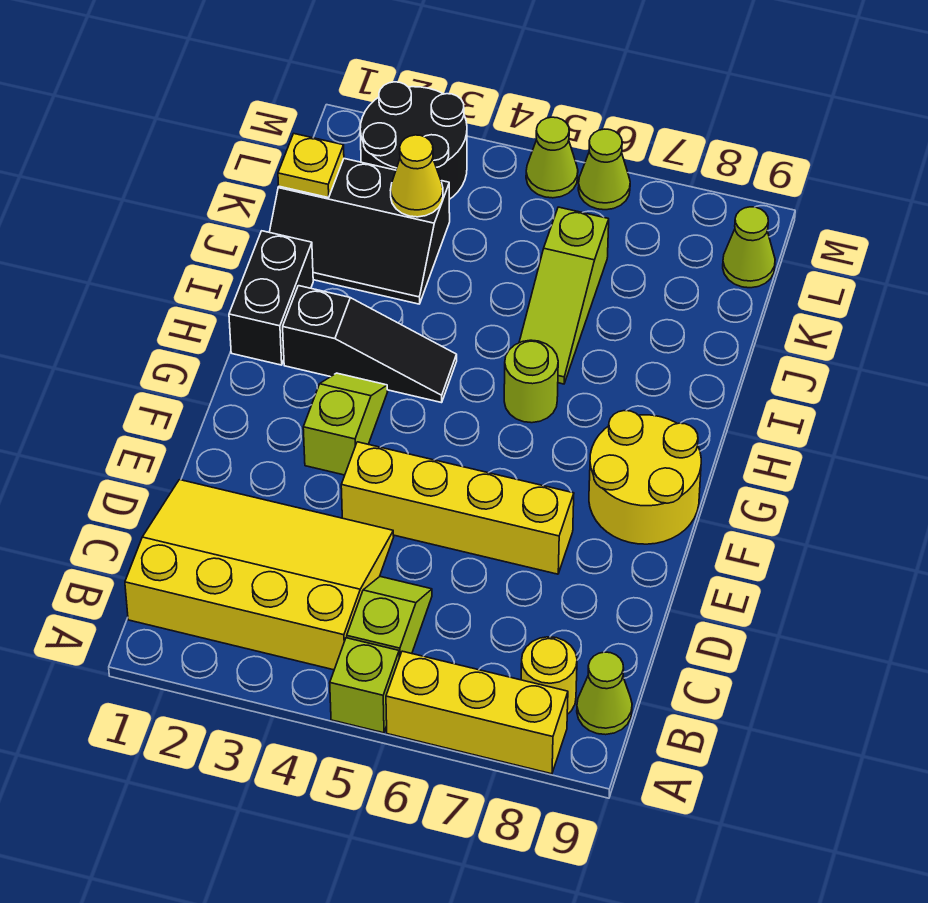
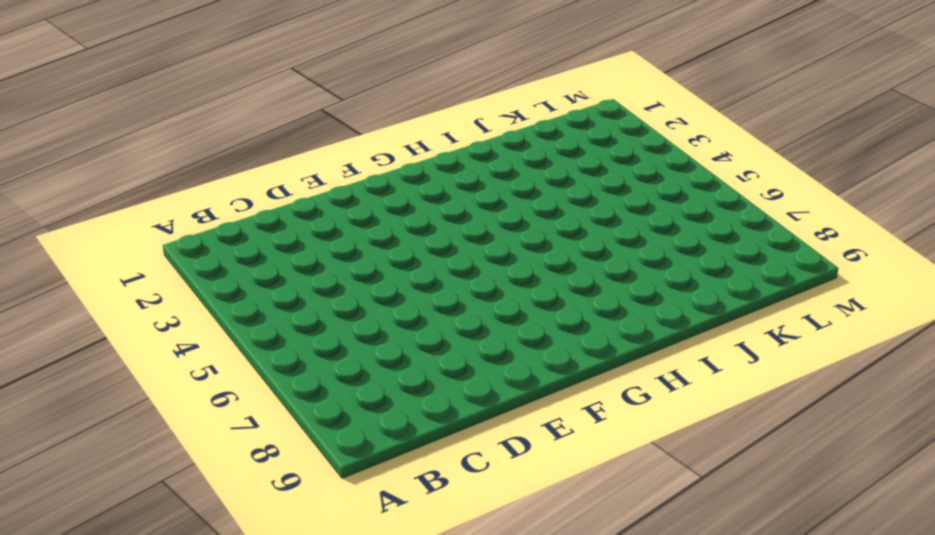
none -> lime brick A5 level 1
none -> yellow brick A6:A8 level 1
none -> yellow slope B1:D4 level 1 top B

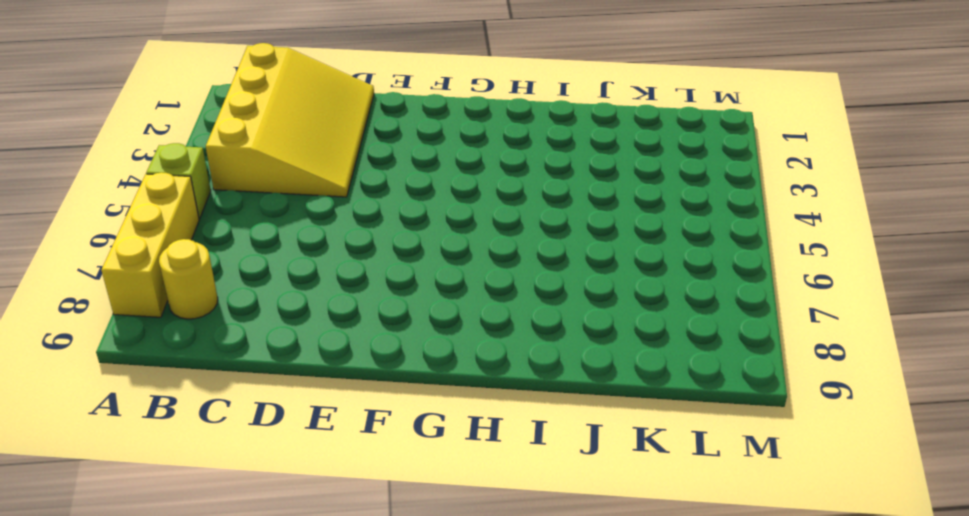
none -> lime slope B5:C5 level 1 top B
none -> lime cone B9 level 1
none -> yellow brick E4:E7 level 1

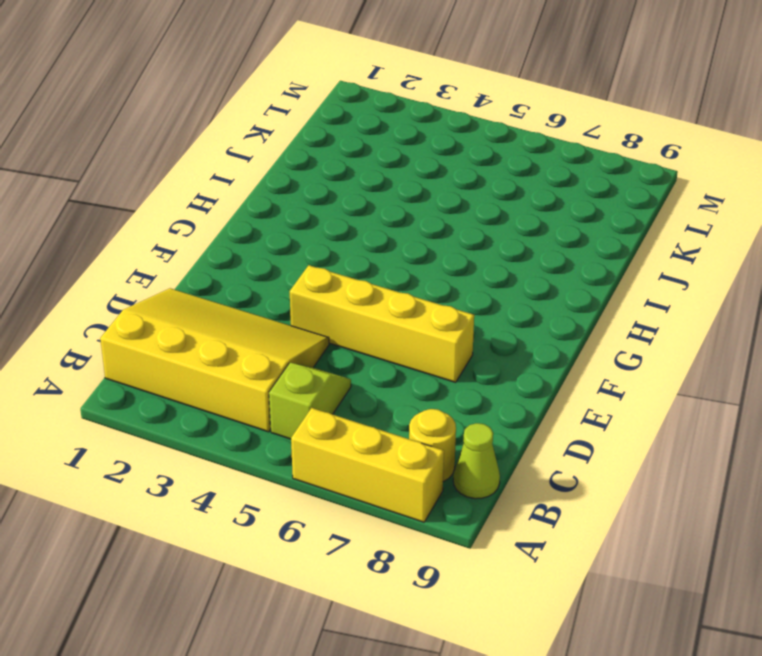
none -> lime brick A5 level 1
none -> lime slope F3:G3 level 1 top F
none -> yellow round brick F8:G9 level 1

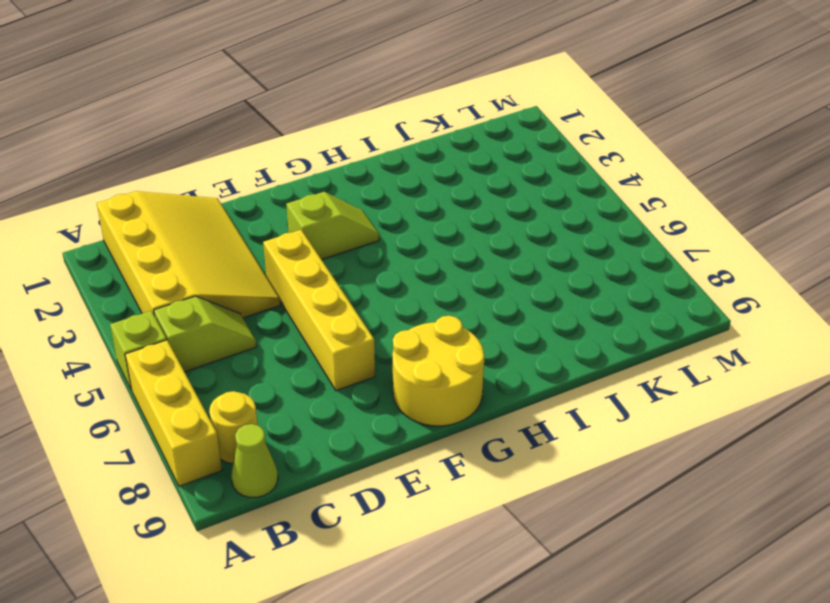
none -> black brick H1:I1 level 1
none -> black slope H2:H4 level 1 top 2
none -> lime round brick H6 level 1

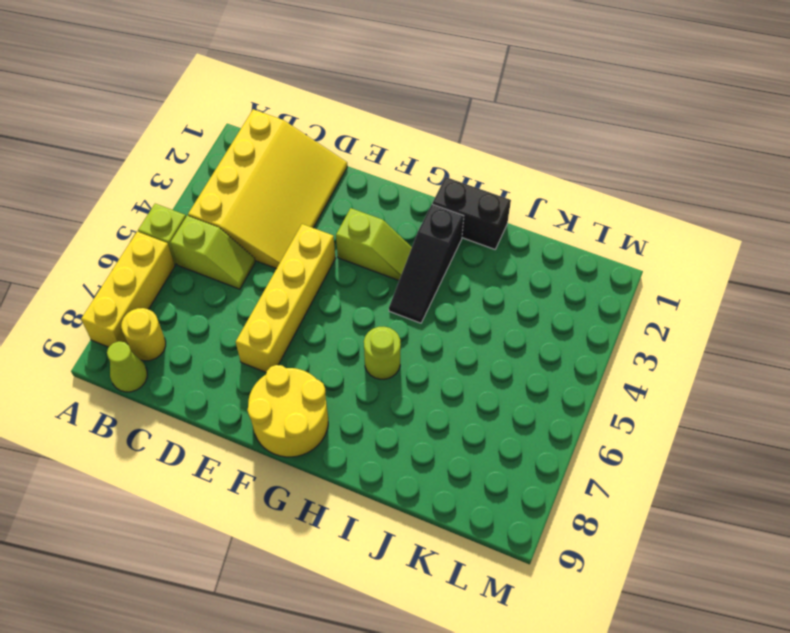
none -> lime slope I6:K6 level 1 top K
none -> black slope J1:K3 level 1 top K
none -> black round brick L2:M3 level 1

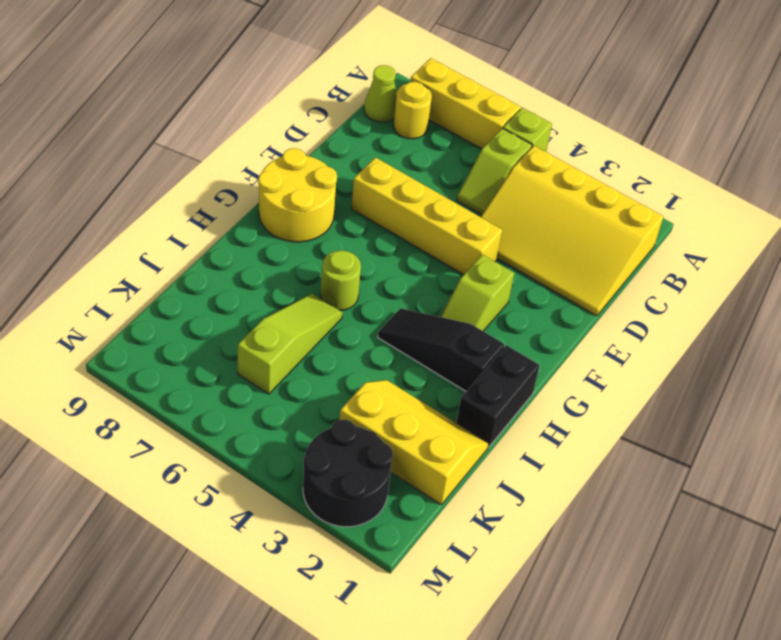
yellow slope J1:K3 level 1 top K -> black slope J1:K3 level 1 top K
none -> lime cone L9 level 1
none -> lime cone M5 level 1
none -> lime cone M6 level 1

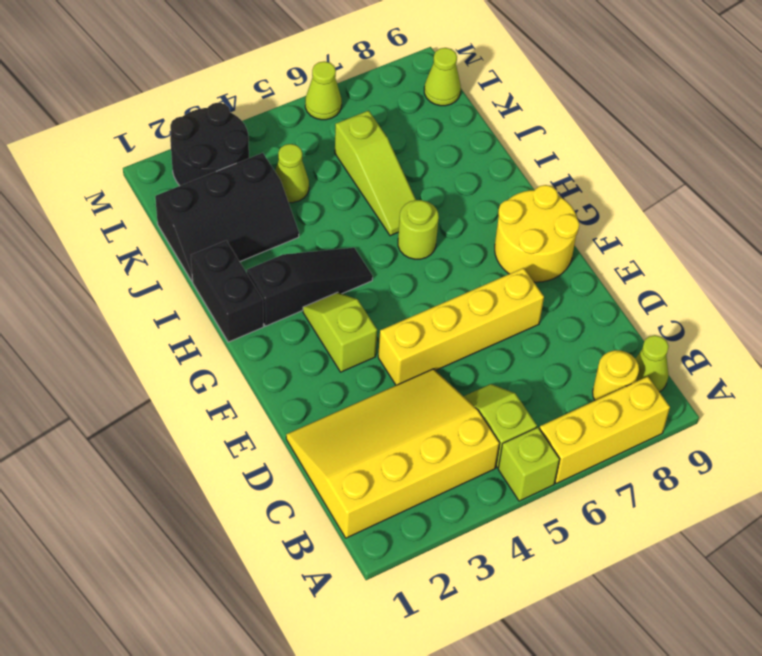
lime cone K4 level 1 -> lime cone M5 level 1
none -> yellow plate K1 level 2
none -> yellow cone K3 level 2

